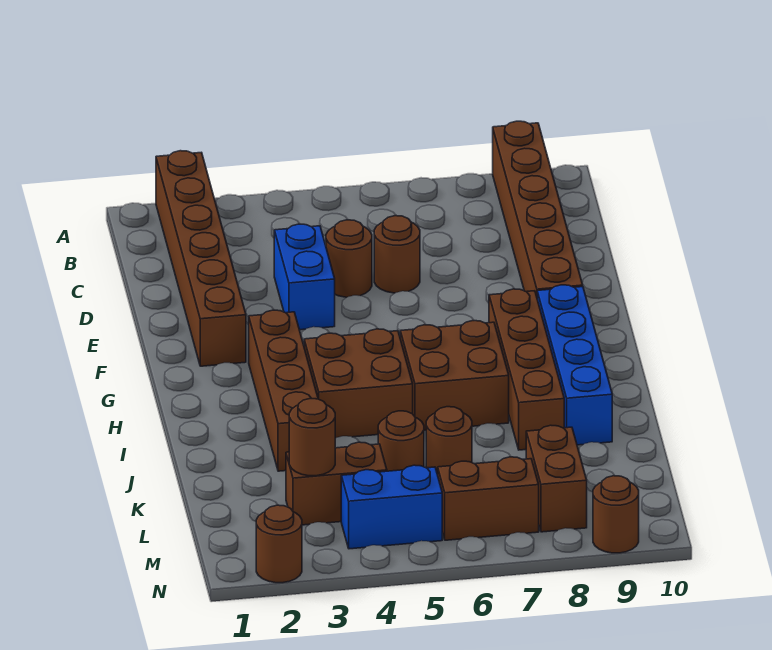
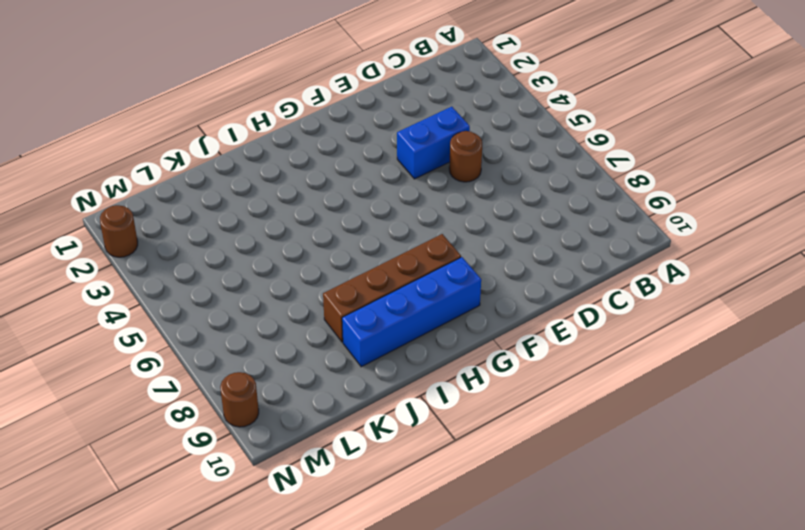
none -> brown brick A2:F2 level 1
none -> brown brick A9:F9 level 1
none -> brown round brick D6 level 1

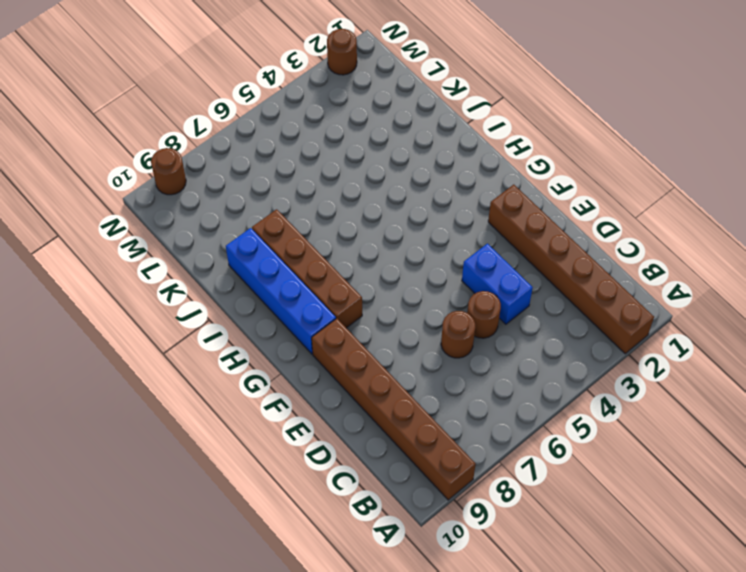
none -> brown brick G3:J3 level 1
none -> brown brick H4:I5 level 1
none -> brown brick H6:I7 level 1

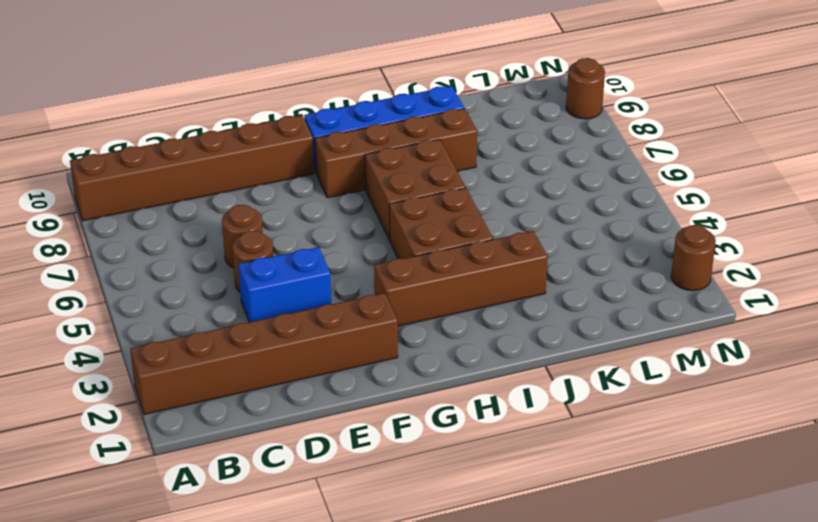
none -> brown round brick K5 level 1
none -> brown round brick K6 level 1
none -> brown brick L3:L4 level 1

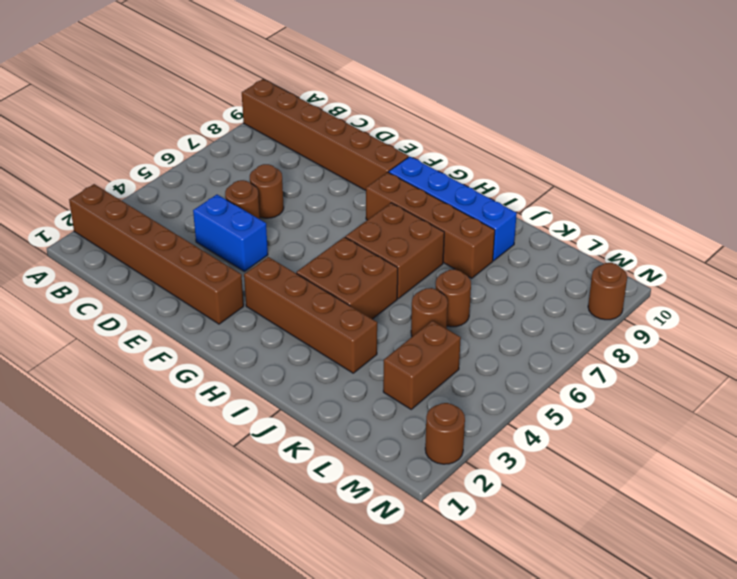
none -> brown brick L8:M8 level 1
none -> blue brick M4:M5 level 1
none -> brown brick M6:M7 level 1

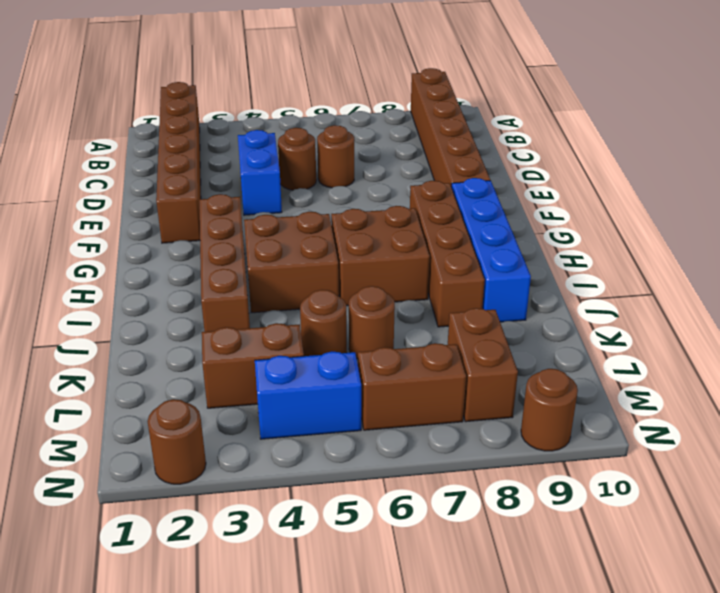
none -> brown round brick L3 level 2

